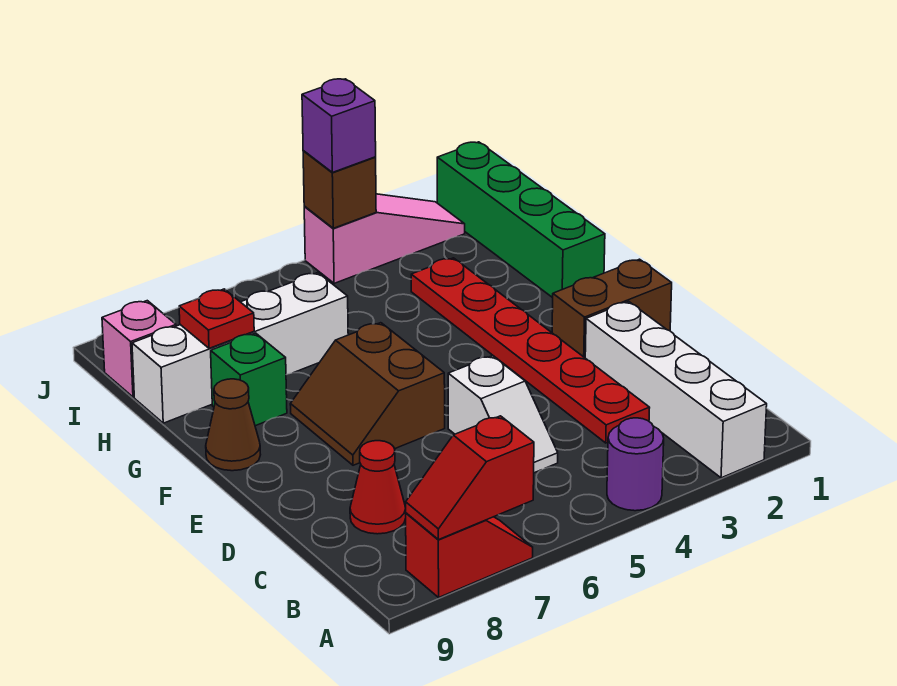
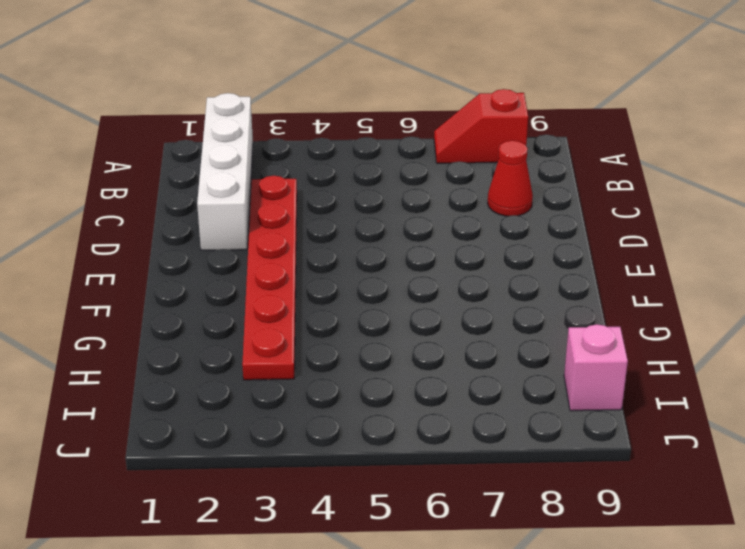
none -> purple round brick A4 level 1
none -> white slope C5:D5 level 1 top D
none -> brown brick E1:E2 level 1

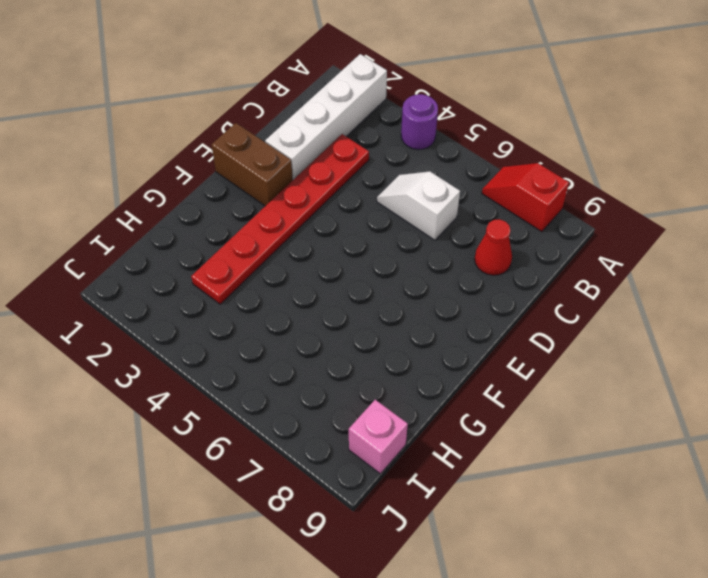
white slope C5:C6 level 1 top 6 -> white slope C5:D5 level 1 top D
none -> brown slope E6:F7 level 1 top 6
none -> brown cone F9 level 1
none -> green brick G1:J1 level 1

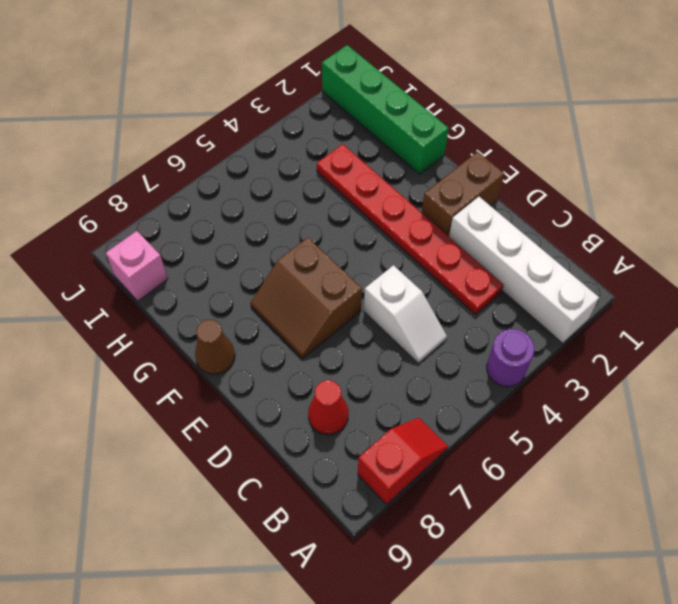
none -> green brick G8 level 1
none -> white brick H6:H9 level 1
none -> pink slope J2:J4 level 1 top 4

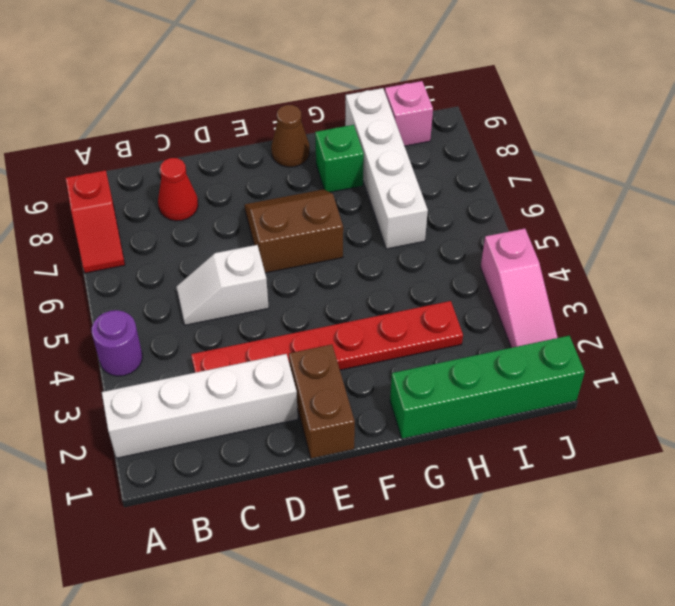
none -> red slope A7:A8 level 2 top 7
none -> red plate H8 level 2
none -> brown brick J4 level 2

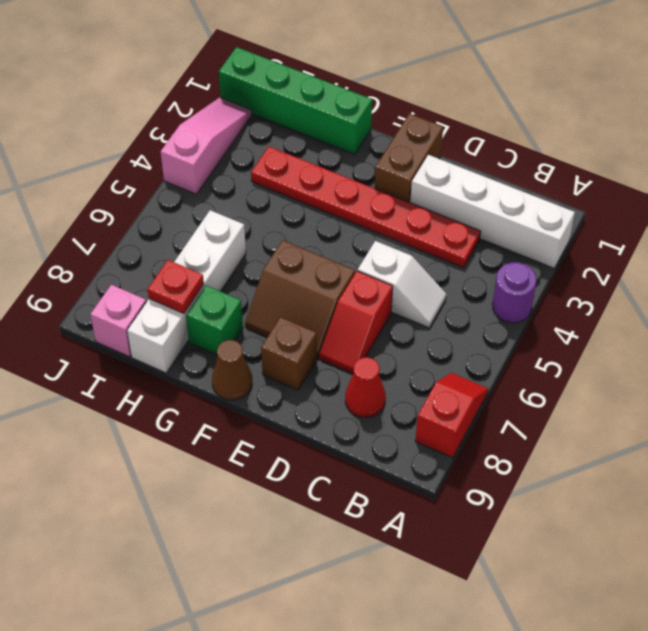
red slope D6:D7 level 1 top 6 -> red slope A7:A8 level 2 top 7
brown brick E8 level 1 -> brown brick J4 level 2
none -> purple brick J4 level 3

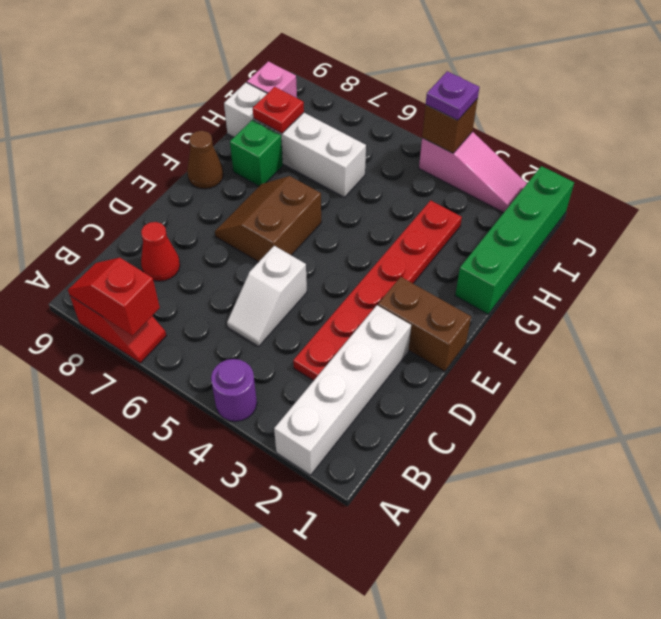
purple plate J4 level 3 -> purple brick J4 level 3

